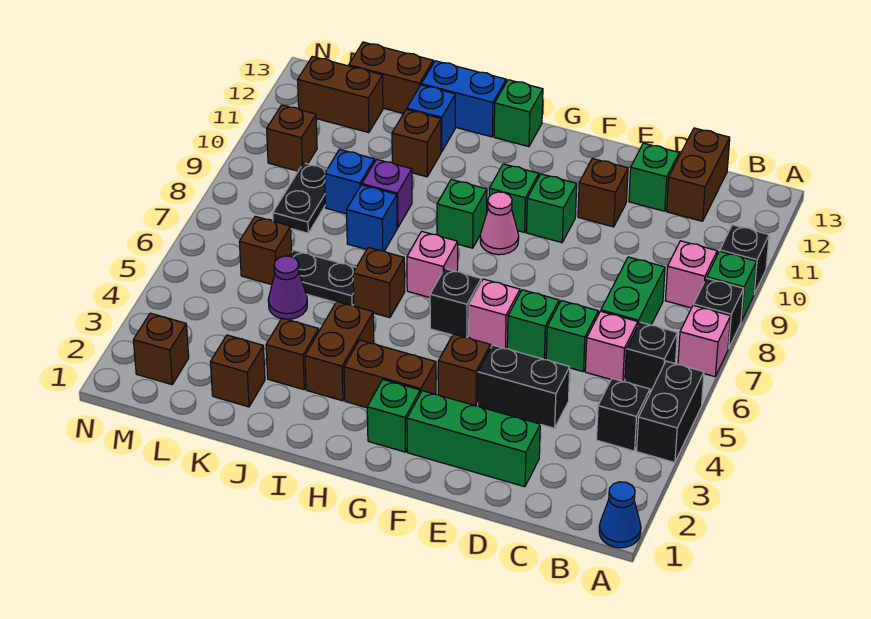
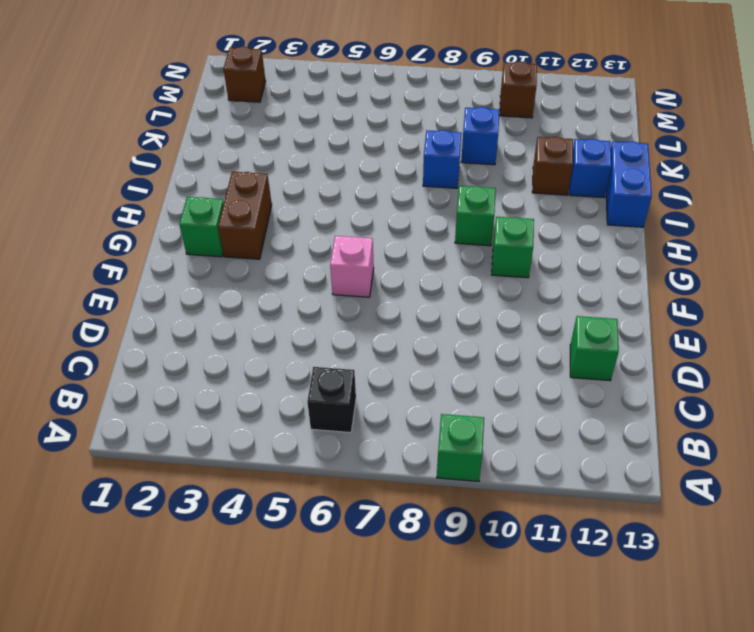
none -> blue cone A1 level 1
none -> black brick A4:A5 level 1
none -> pink brick A7 level 1
none -> black brick A8 level 1

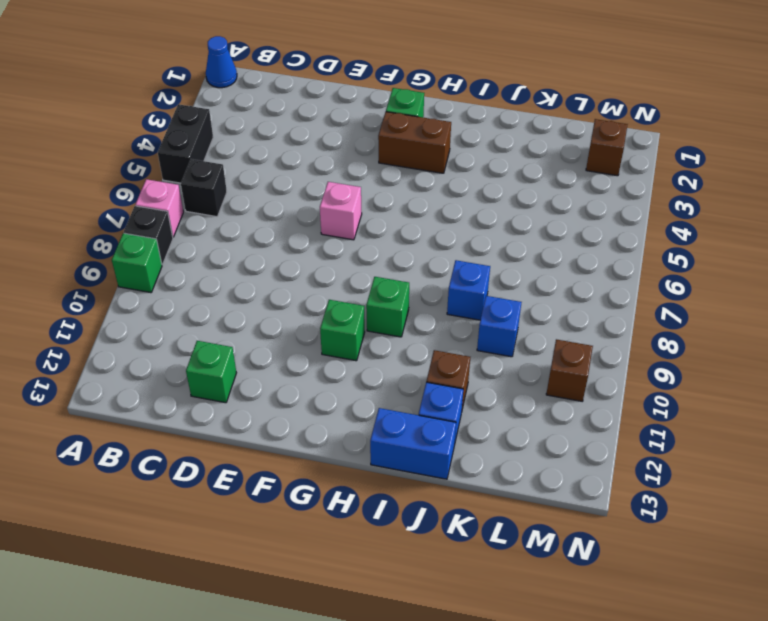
none -> black brick A10 level 1
none -> black brick B4 level 1
none -> pink brick B9 level 1
none -> pink brick C6 level 1

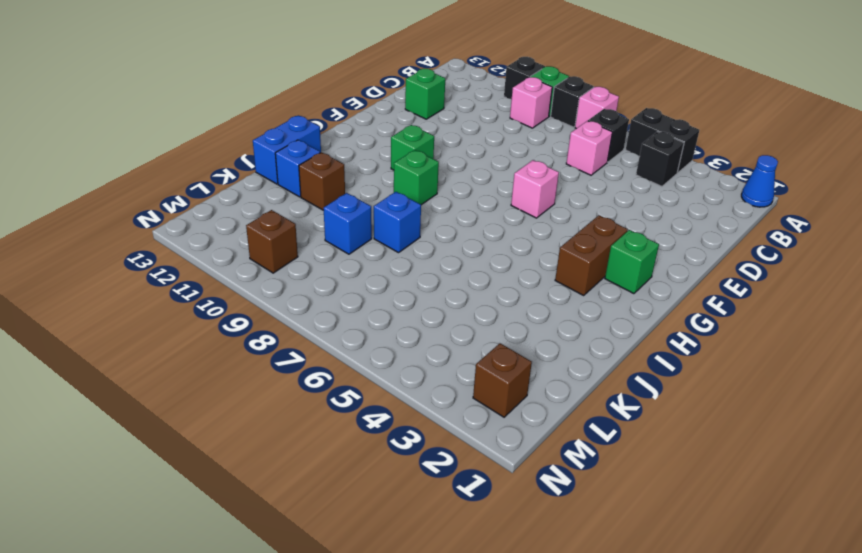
none -> green brick C7:C8 level 1
none -> brown brick C12:C13 level 1
none -> green brick D2:F2 level 1
none -> black brick D4:E4 level 1

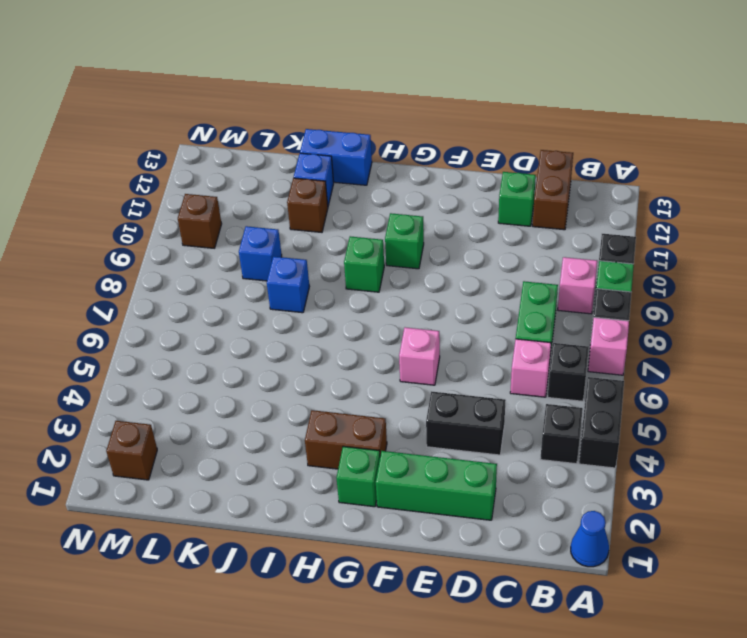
none -> green brick D6 level 1
none -> green brick E6 level 1
none -> brown brick E11 level 1
none -> brown brick F4 level 1

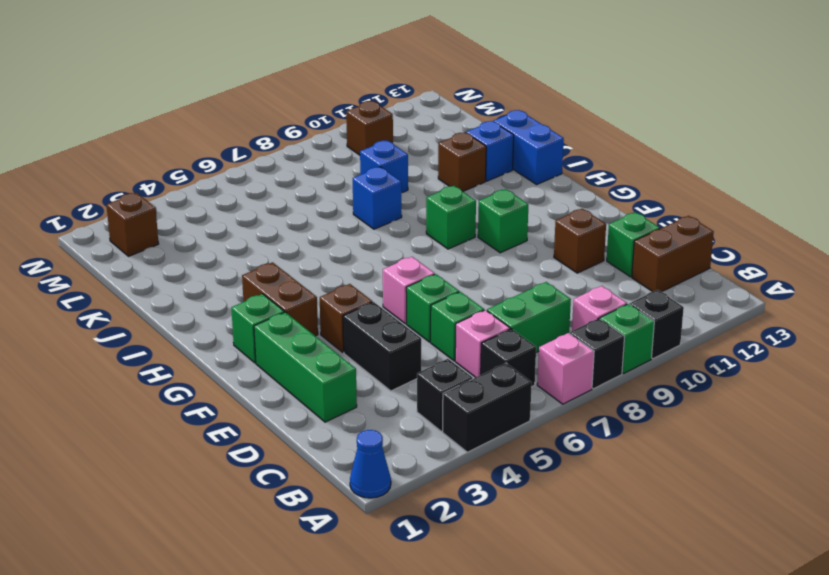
none -> green brick F10 level 1
none -> black brick G6 level 1
none -> pink cone G9 level 1
none -> pink brick H7 level 1

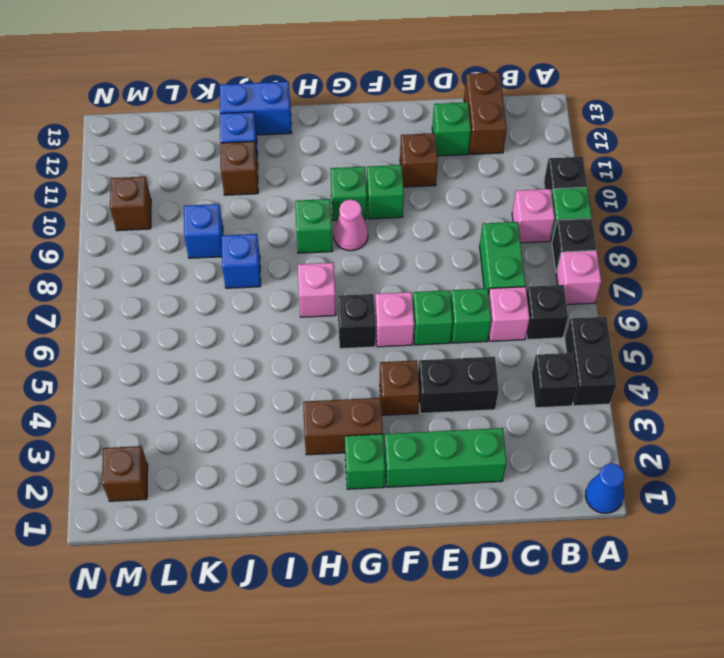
none -> green brick H13 level 1
none -> brown brick I3:I4 level 1
none -> brown brick I6 level 1
none -> brown brick J3 level 1

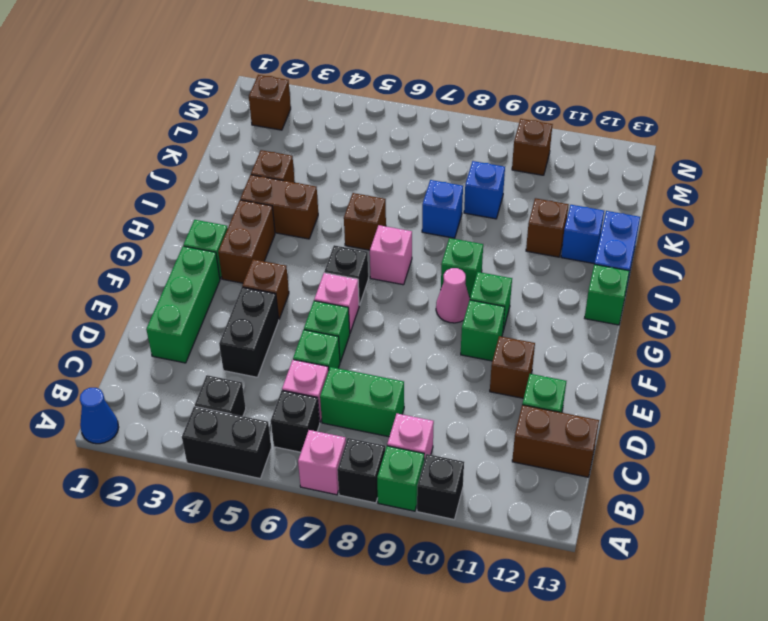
none -> black plate J6:K6 level 1
none -> purple brick J9 level 1
none -> brown brick K2 level 1
none -> purple cone K5 level 1

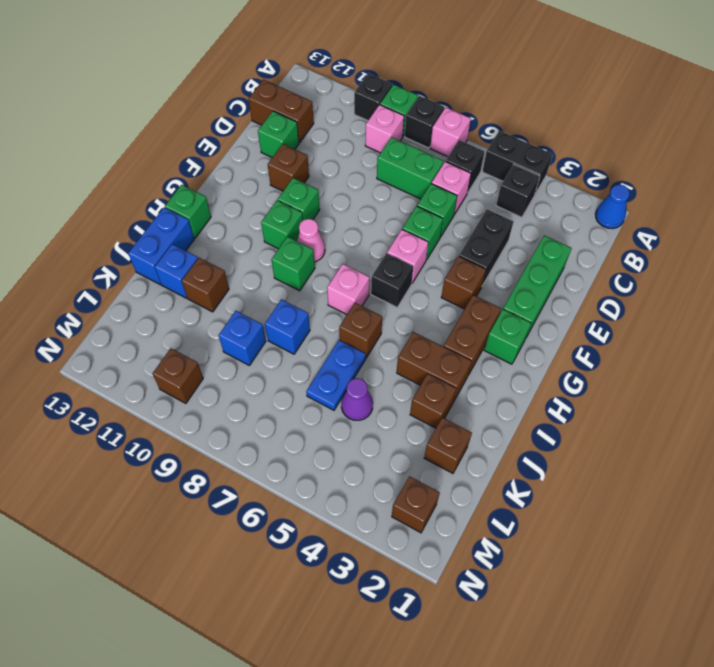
blue plate J6:K6 level 1 -> black plate J6:K6 level 1
none -> purple brick J9 level 1
none -> brown brick K13:L13 level 1
none -> brown brick L6 level 1
none -> black plate L8:L9 level 1

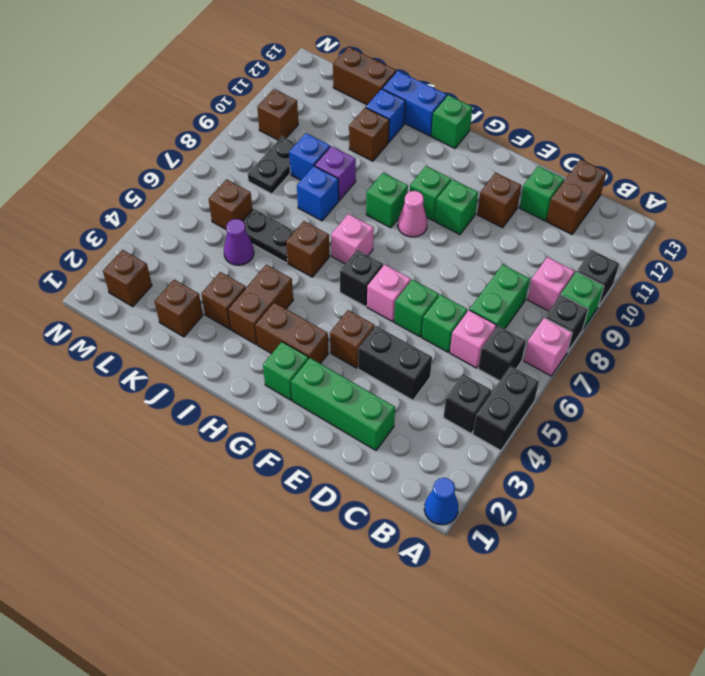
none -> brown brick L12:M12 level 1

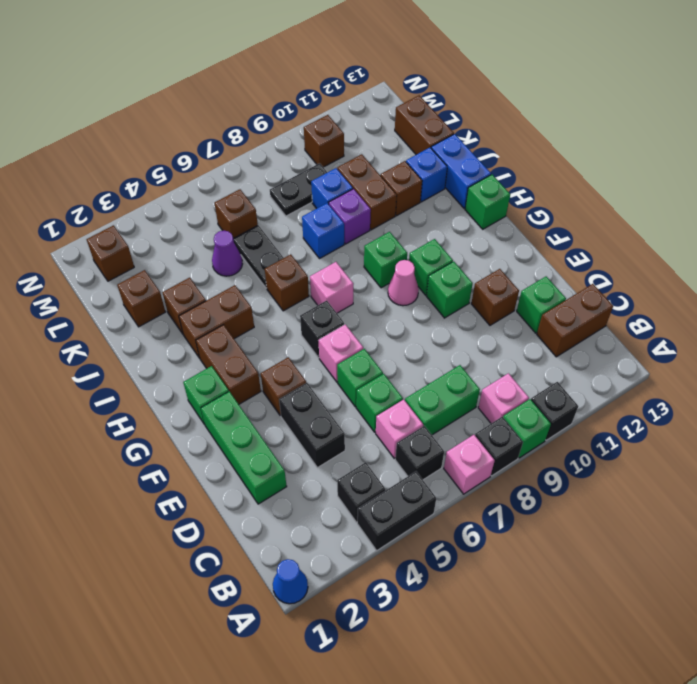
brown brick J10:K10 level 1 -> brown brick L12:M12 level 1

